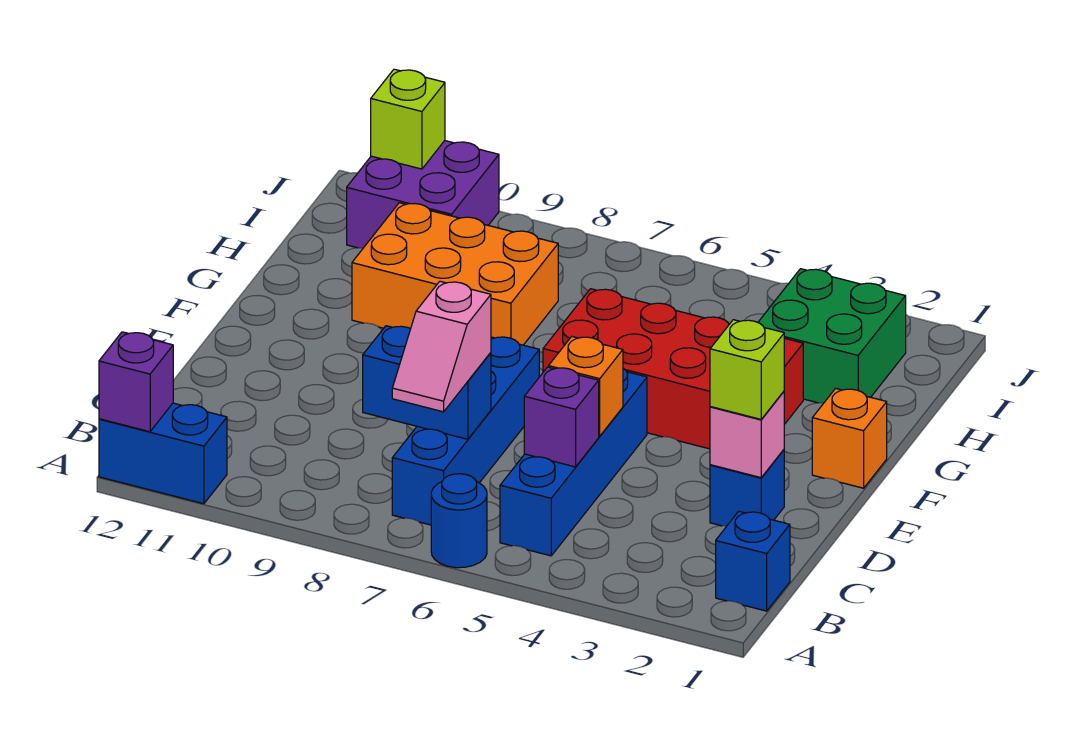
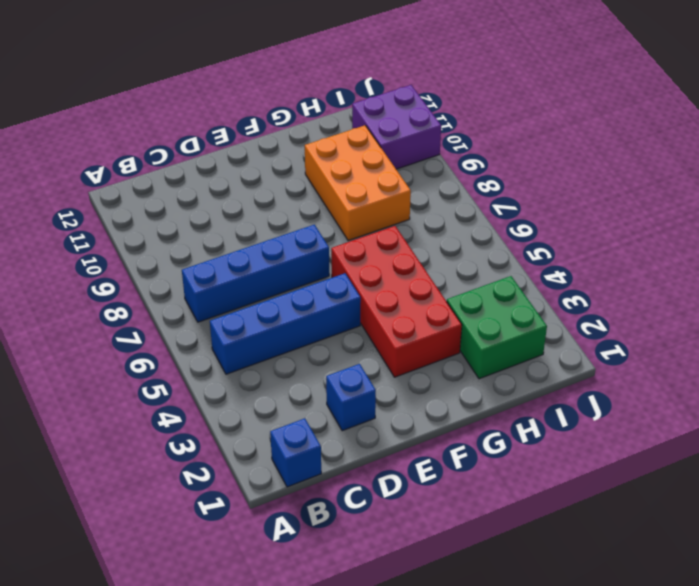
none -> blue round brick A6 level 1
none -> blue brick A11:A12 level 1
none -> orange brick F1 level 1

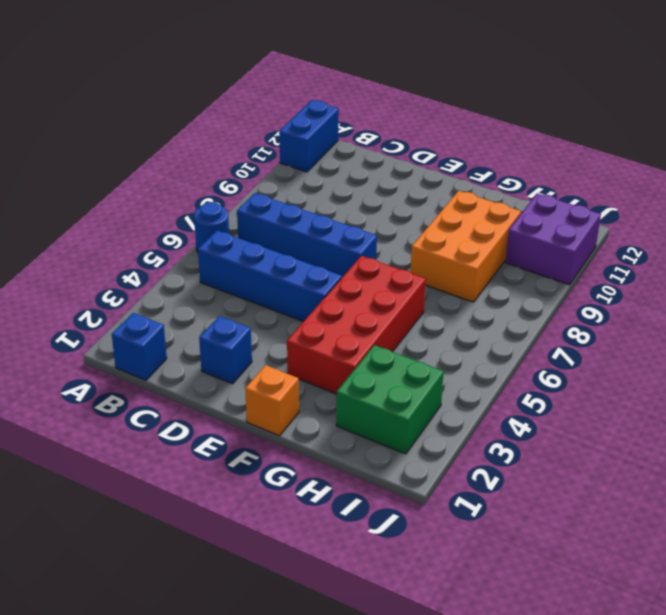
none -> purple brick A12 level 2
none -> purple brick C5 level 2
none -> blue brick C7:C8 level 2

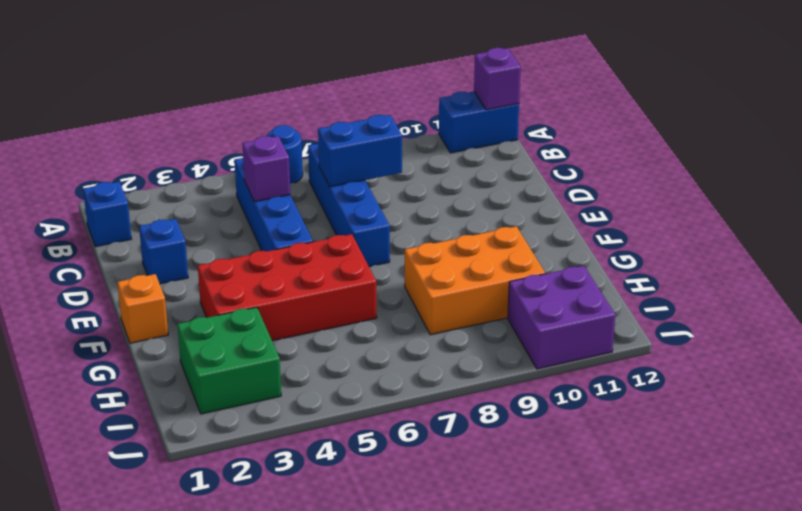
none -> pink brick D2 level 2
none -> orange brick D5 level 2
none -> lime brick J11 level 2

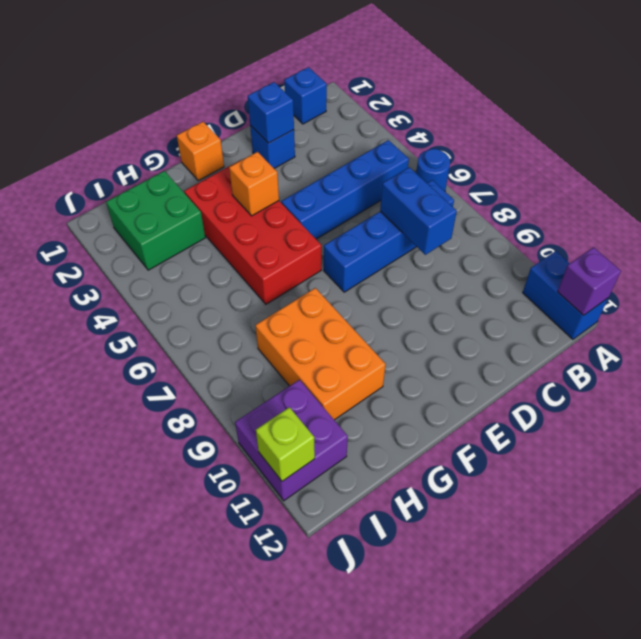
blue brick D2 level 2 -> pink brick D2 level 2
orange brick F4 level 2 -> orange brick D5 level 2
none -> purple brick C5 level 2
none -> pink slope B7:C7 level 3 top C
none -> lime brick D2 level 3

